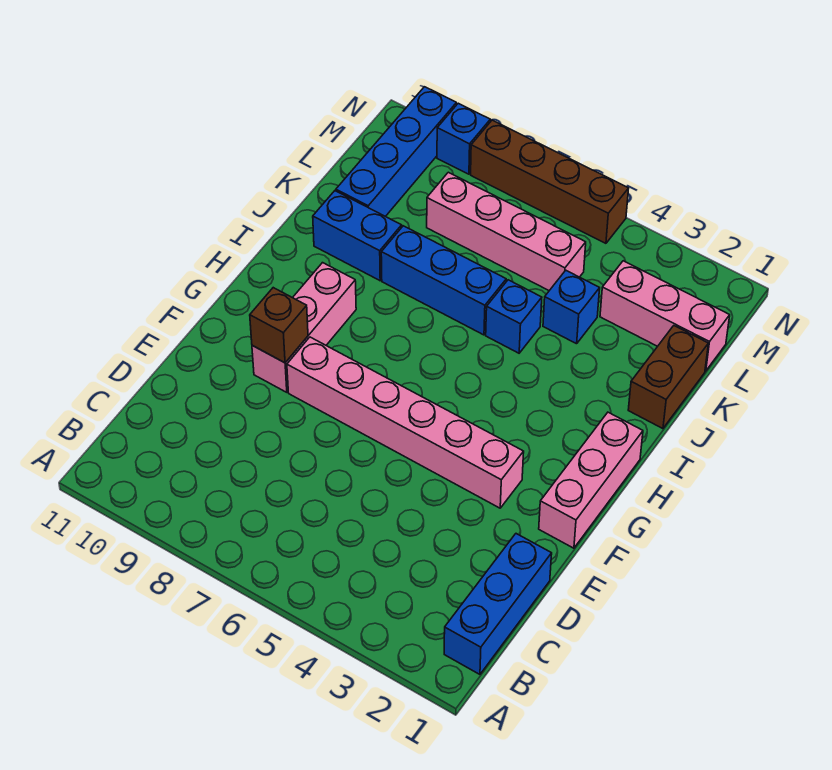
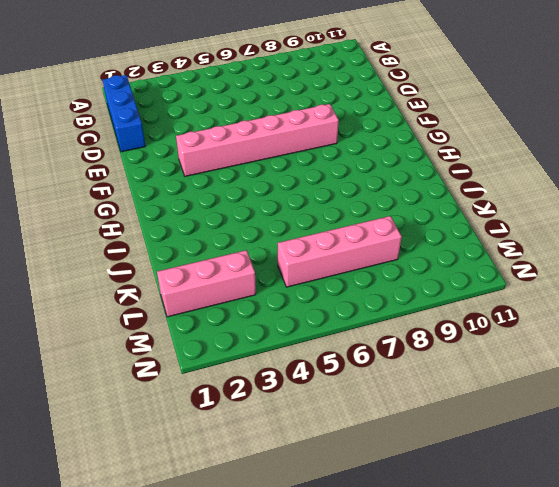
none -> pink brick F1:H1 level 1
none -> pink brick F9:H9 level 1
none -> brown brick J1:K1 level 1

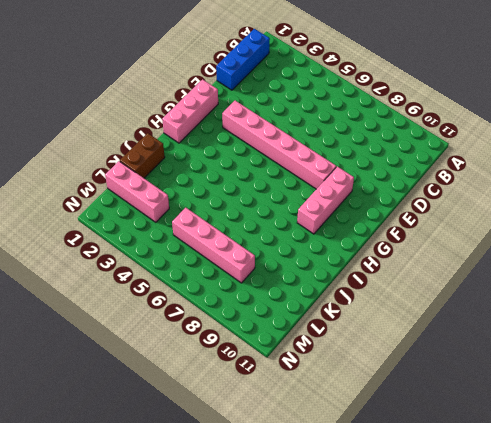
none -> blue brick J5 level 1
none -> blue brick J6:J8 level 1
none -> blue brick J9:J10 level 1

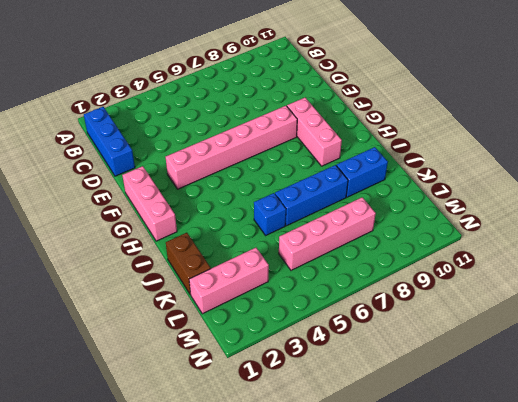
none -> blue brick K4 level 1
none -> blue brick K10:N10 level 1
none -> brown brick N5:N8 level 1

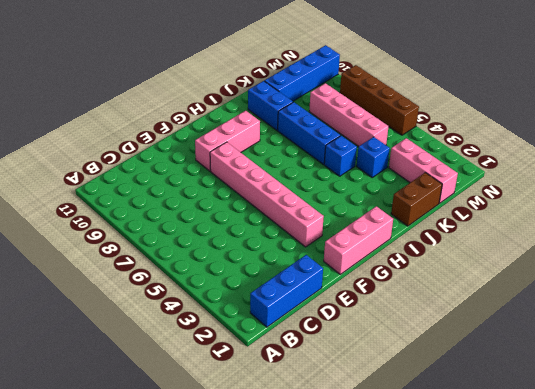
none -> blue brick N9 level 1
none -> brown brick F9 level 2

